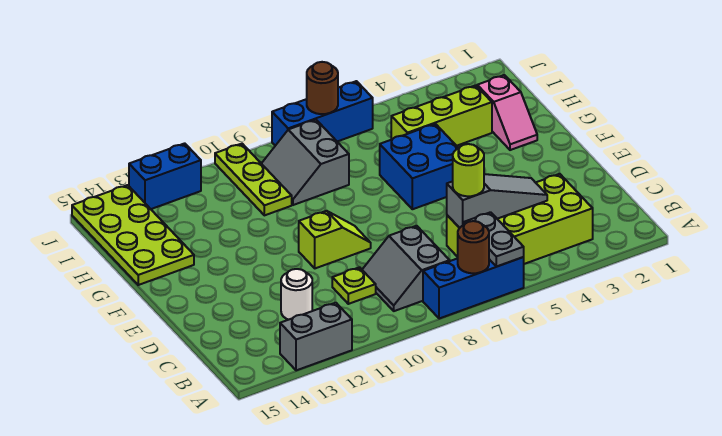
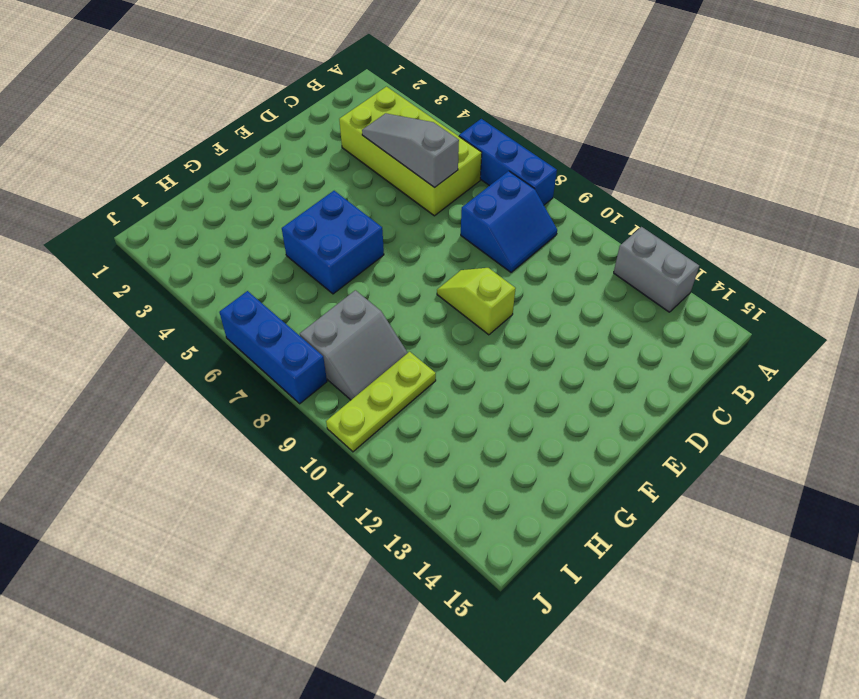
blue slope B8:C9 level 1 top 8 -> grey slope B8:C9 level 1 top 8
none -> lime plate C10 level 1
none -> white round brick C12 level 1
none -> pink slope G2:H2 level 1 top H

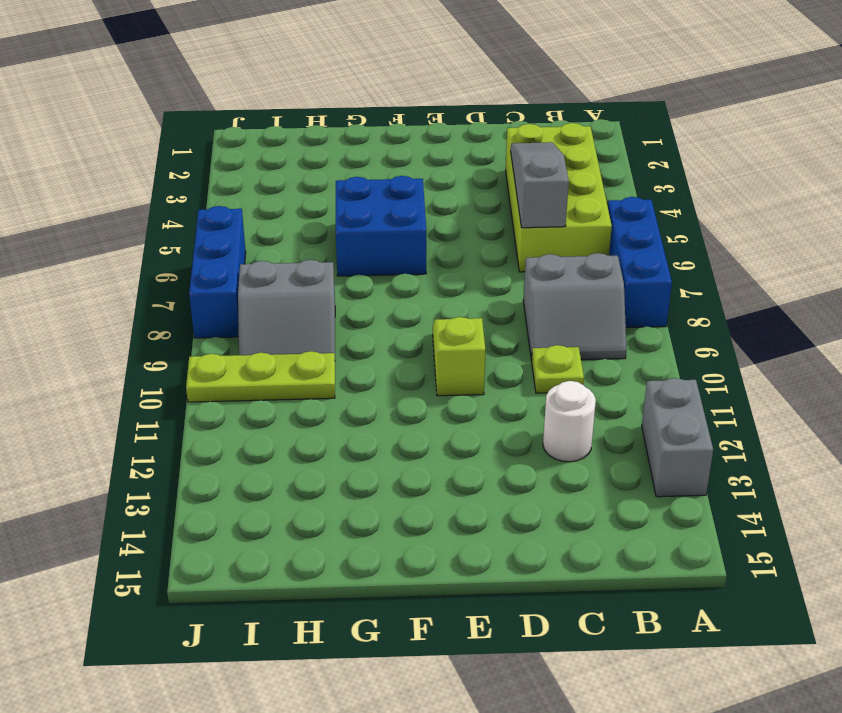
none -> pink slope G2:H2 level 1 top H
none -> lime plate G14:J15 level 1
none -> lime brick H3:H5 level 1

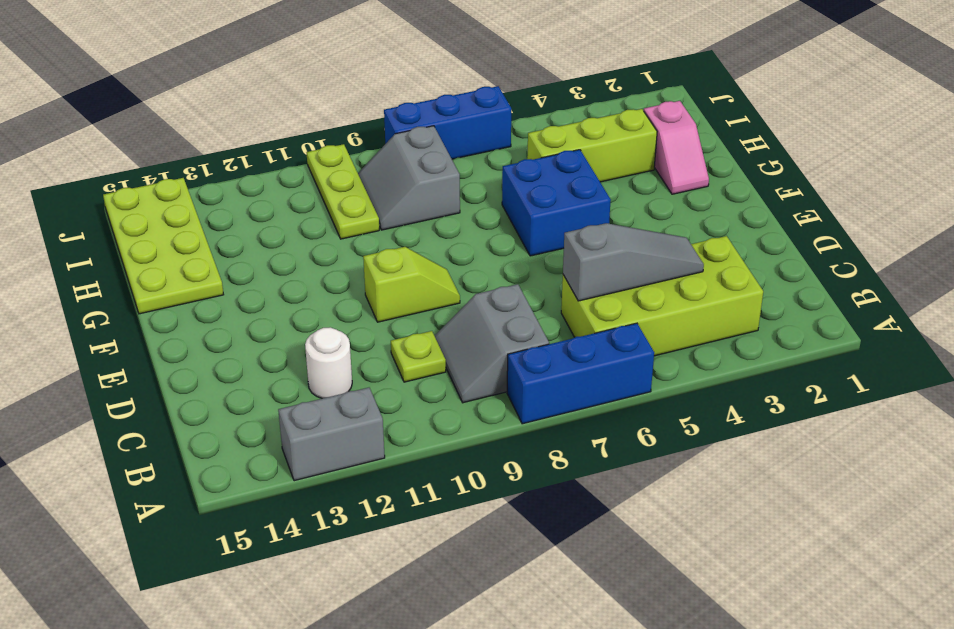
none -> blue brick J12:J13 level 1
none -> grey plate A6:B6 level 2
none -> brown round brick A7 level 2

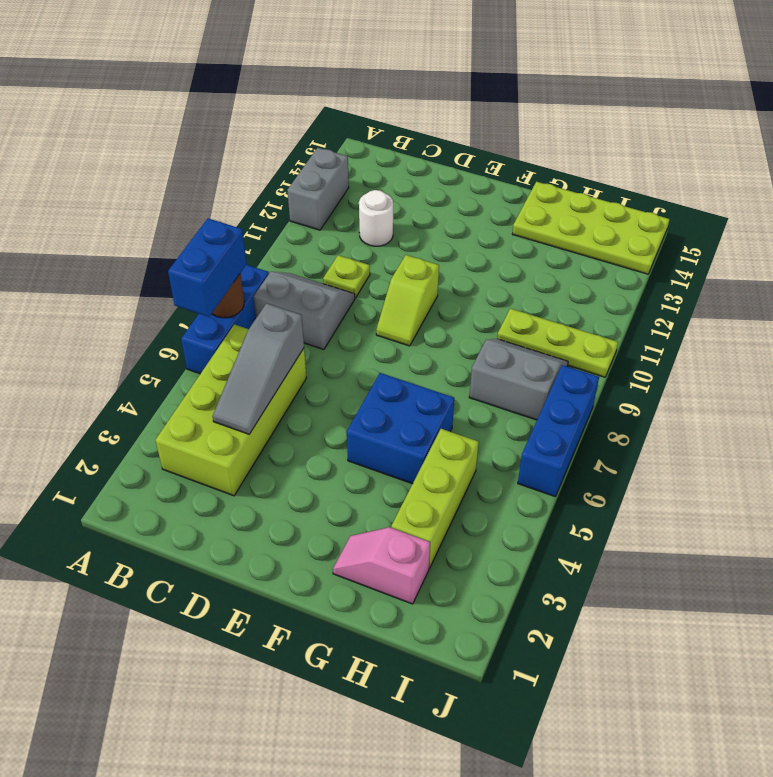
blue brick A6:A7 level 3 -> blue brick J12:J13 level 1
none -> grey plate A6:B6 level 2
none -> brown round brick J7 level 2
none -> lime round brick C6 level 3

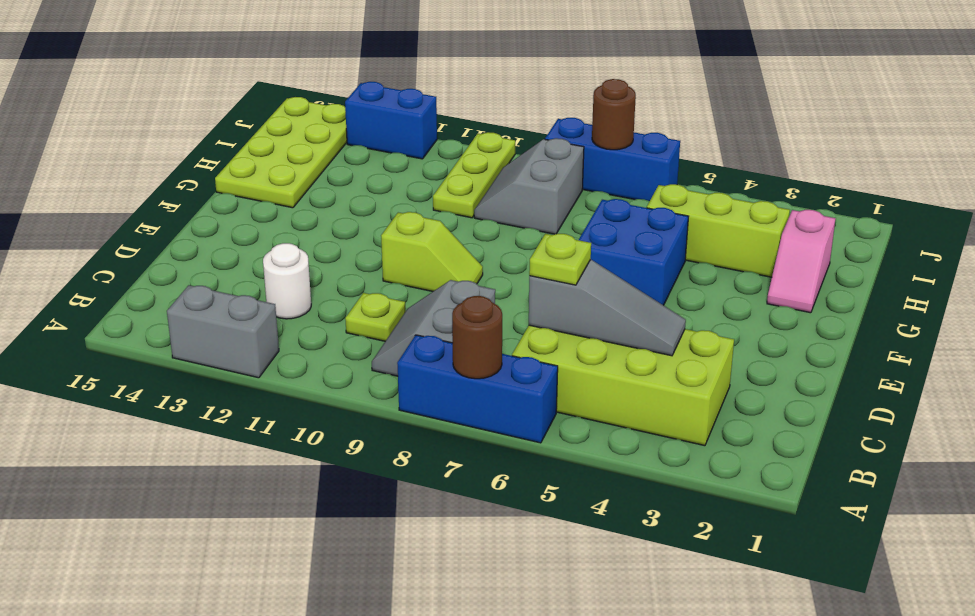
lime plate C6 level 3 -> lime round brick C6 level 3
none -> grey plate A6:B6 level 2

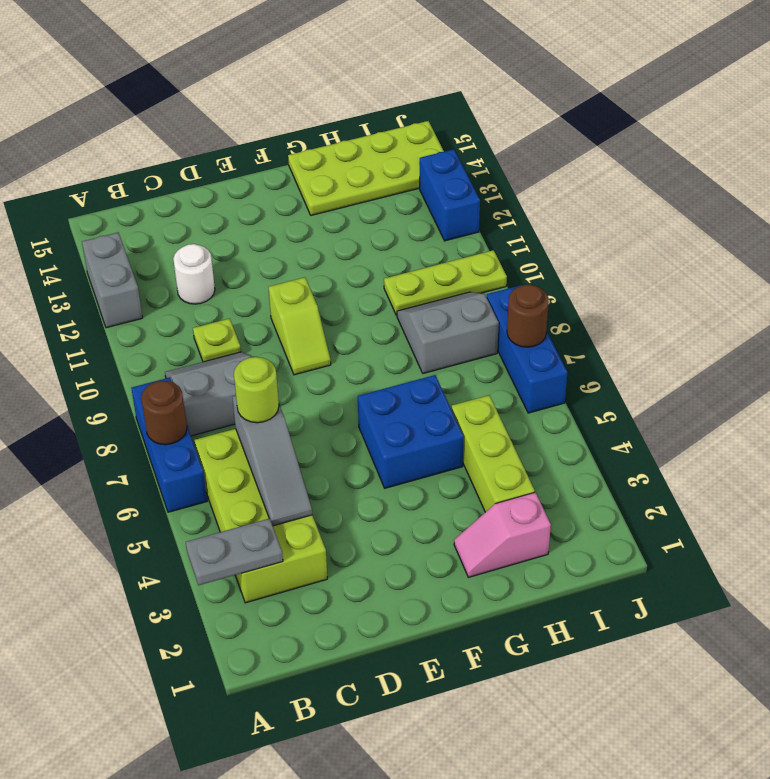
grey plate A3:B3 level 2 -> grey plate A6:B6 level 2

